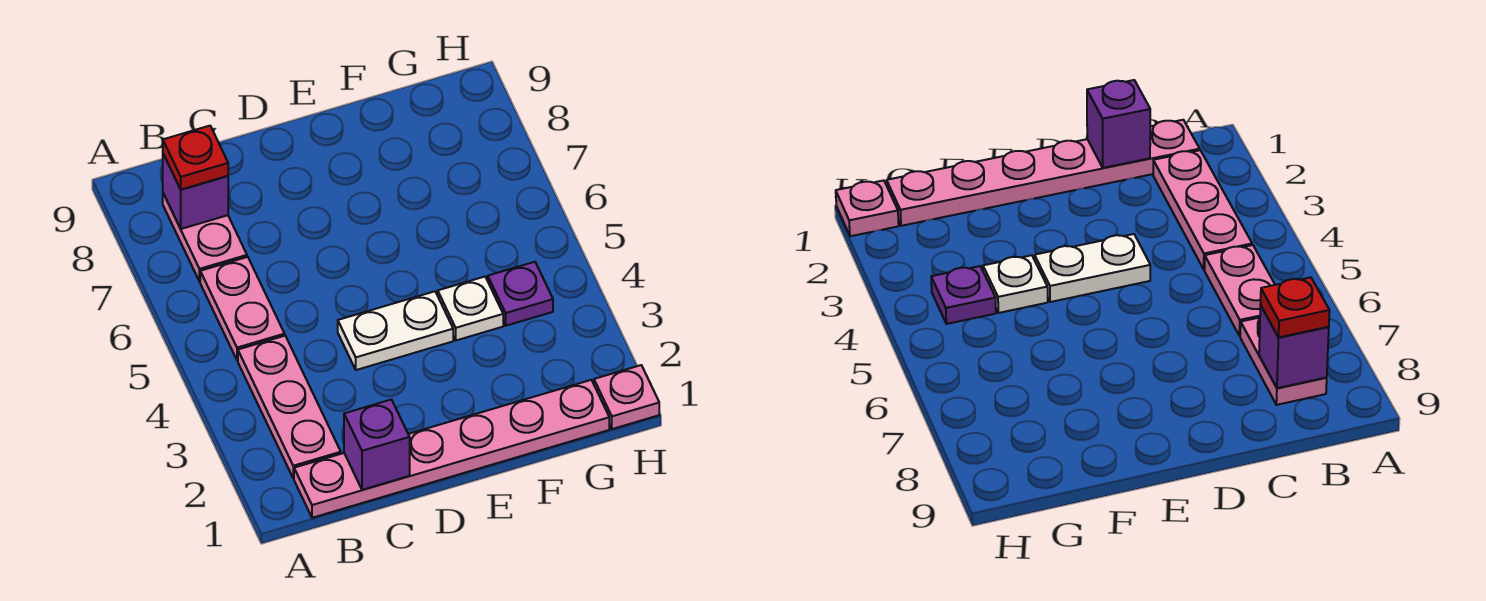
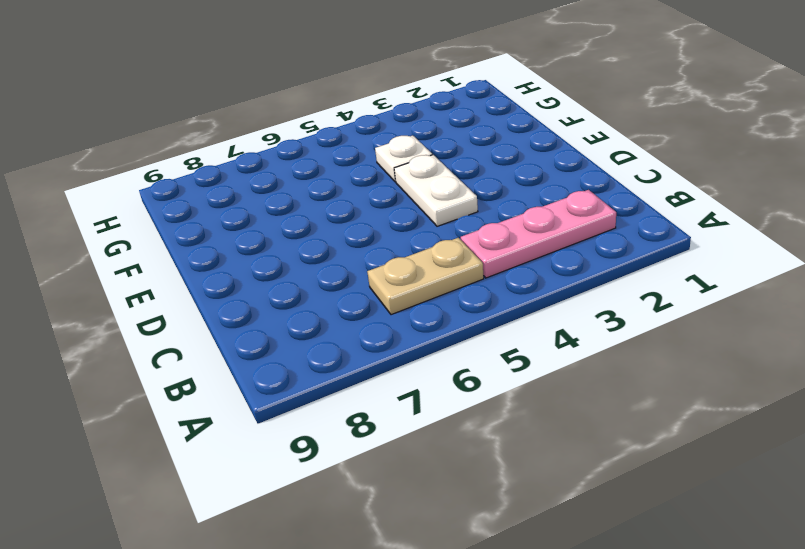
tan plate B5:B6 level 1 -> pink plate B5:B6 level 1
none -> pink plate B1:G1 level 1
none -> pink plate B7:B8 level 1

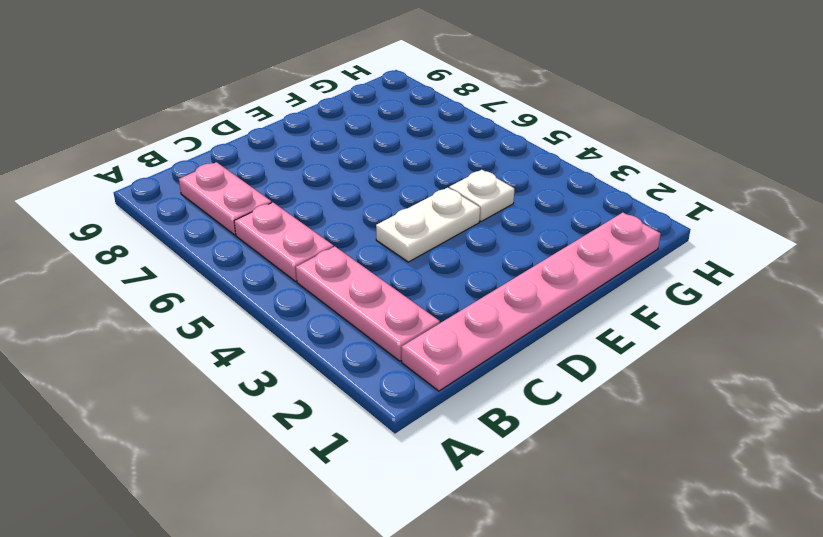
none -> purple plate G4 level 1
none -> pink plate H1 level 1

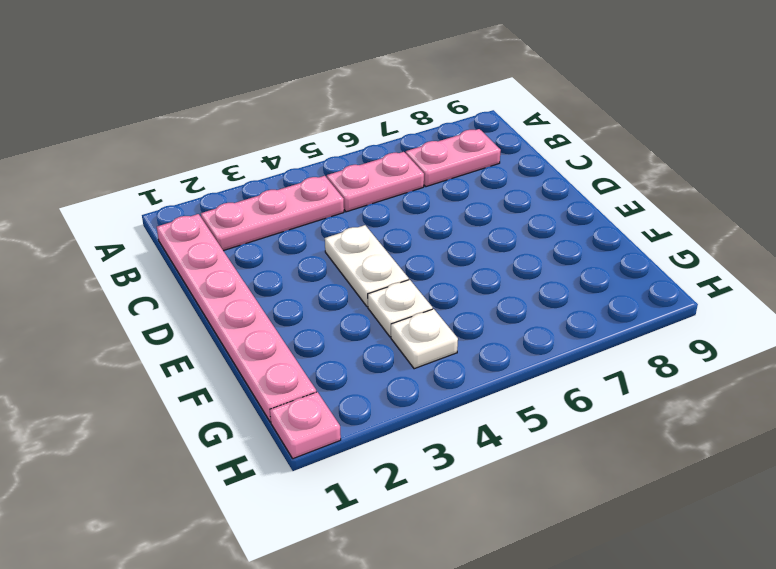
white plate G4 level 1 -> purple plate G4 level 1
none -> purple brick B8 level 2
none -> purple brick C1 level 2

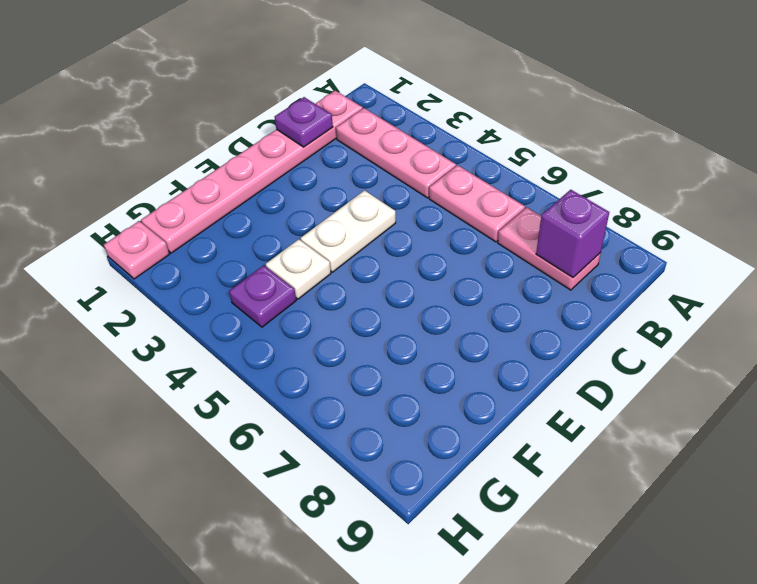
purple plate C1 level 2 -> purple brick C1 level 2
none -> red plate B8 level 3

